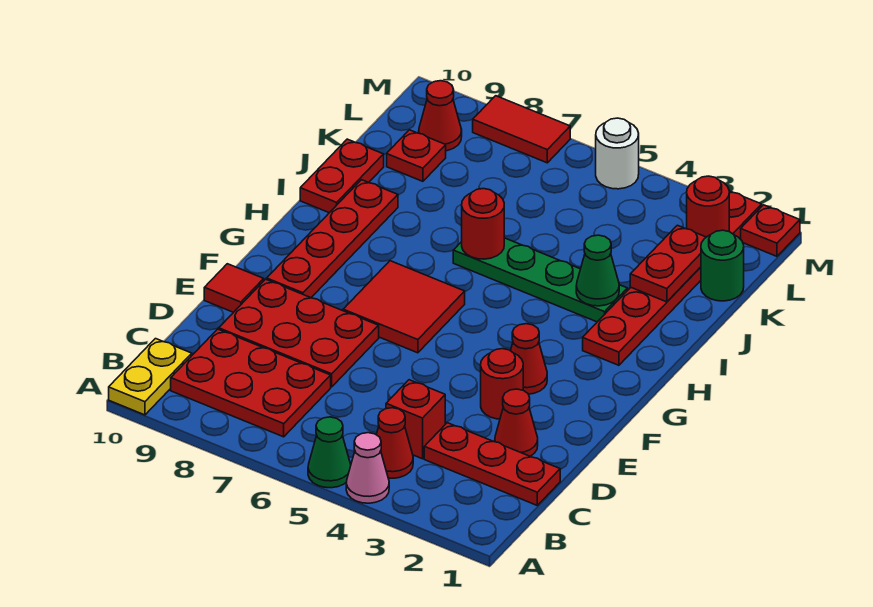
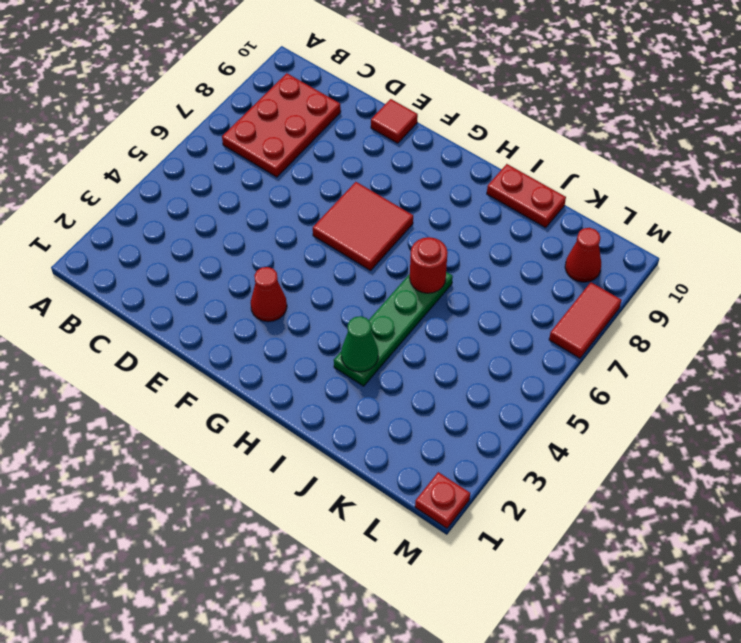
none -> pink cone A4 level 1
none -> green cone A5 level 1
none -> yellow plate A10:B10 level 1

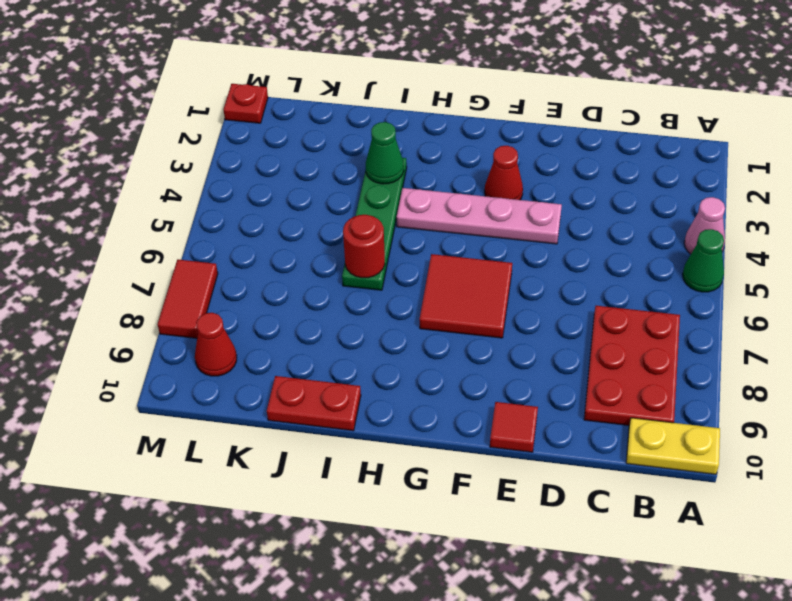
pink plate E4:H4 level 1 -> none
none -> red cone B4 level 1
none -> red plate C1:C3 level 1
none -> red brick C4 level 1

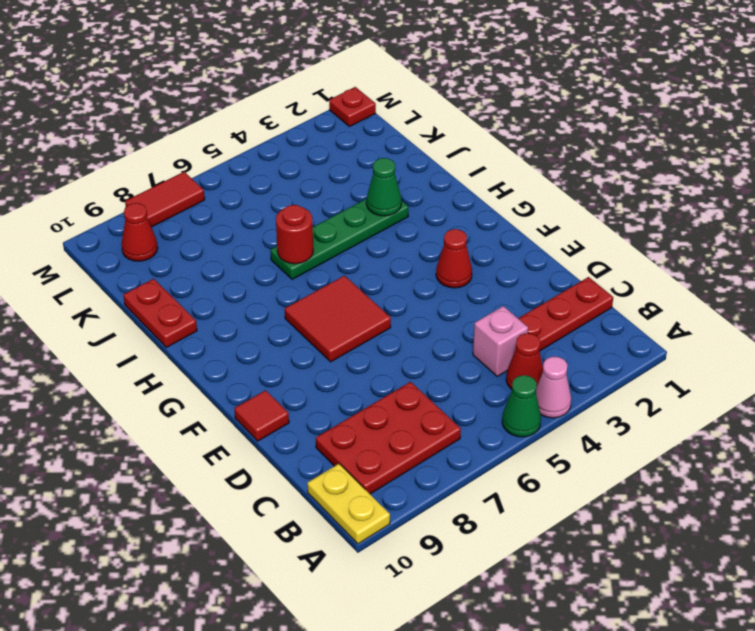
pink brick C4 level 1 -> red brick C4 level 1
none -> red cone D2 level 1
none -> red plate D7:E9 level 1
none -> red round brick E3 level 1

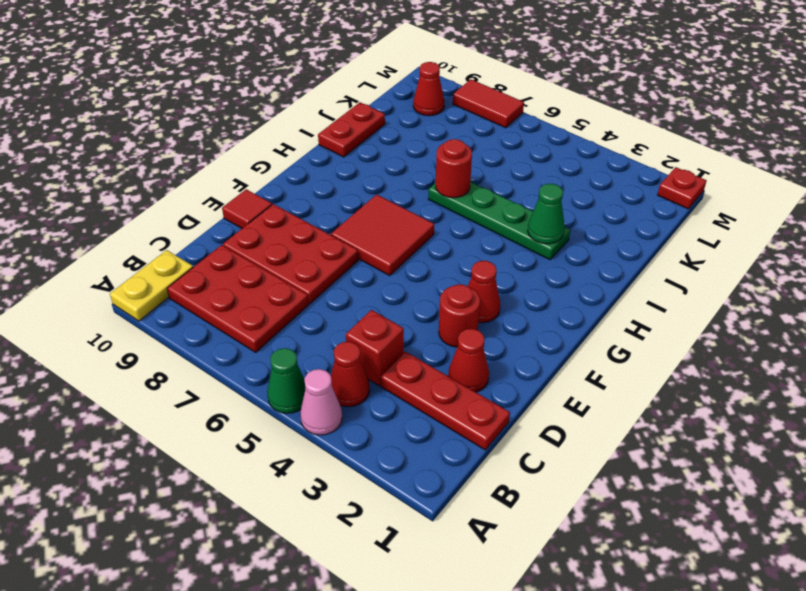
none -> red plate F9:I9 level 1
none -> red plate H2:M2 level 1
none -> green round brick K1 level 1

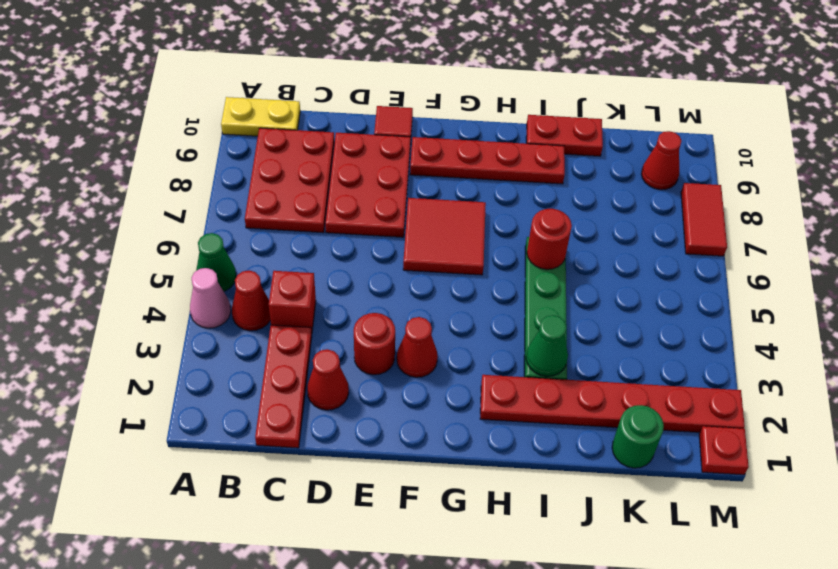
none -> red plate K9 level 1
none -> white round brick M5 level 1
none -> red plate J2:K2 level 2

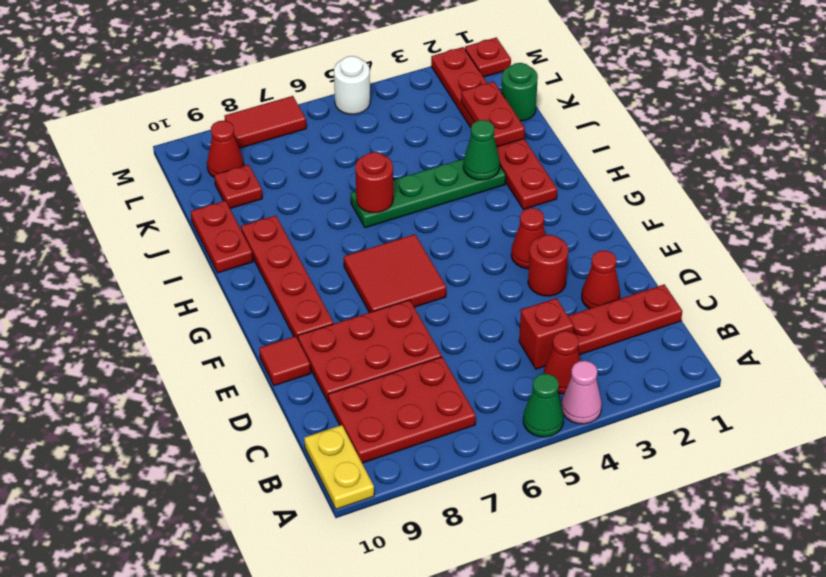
none -> red round brick L2 level 2

